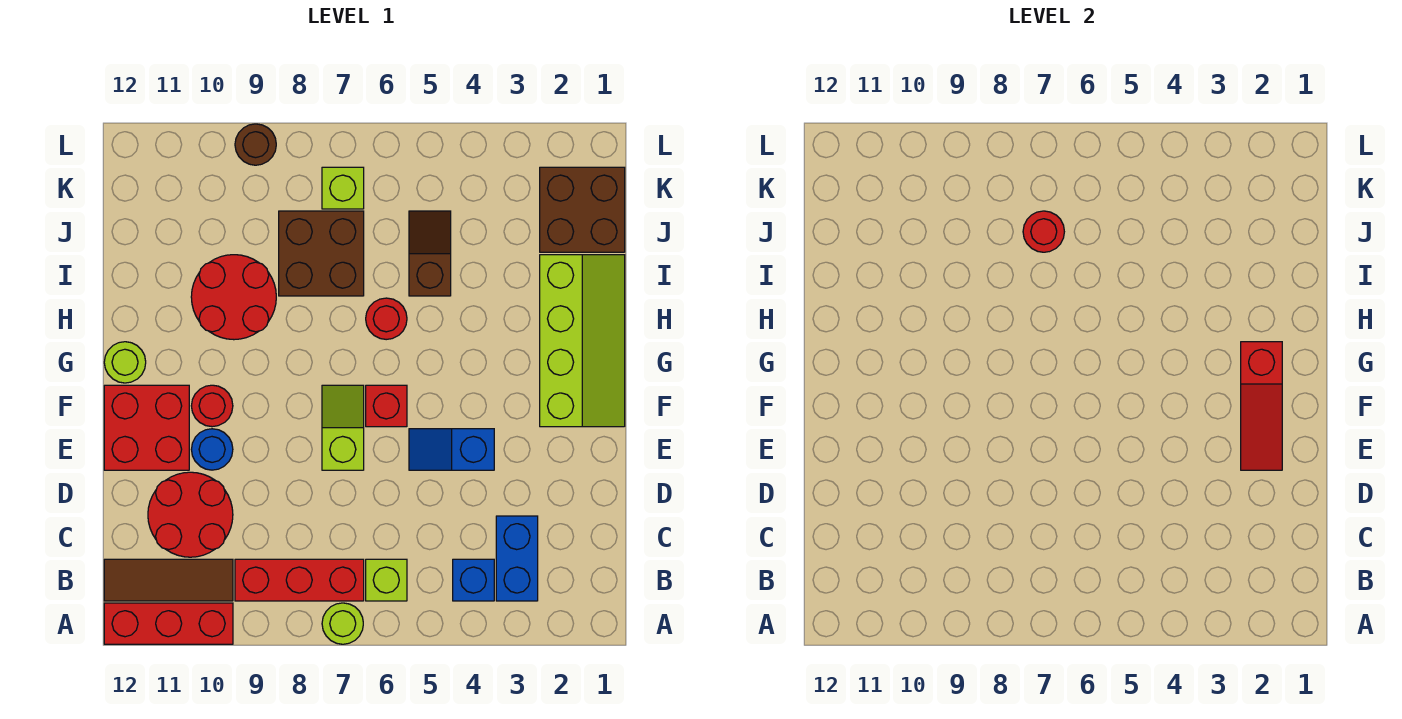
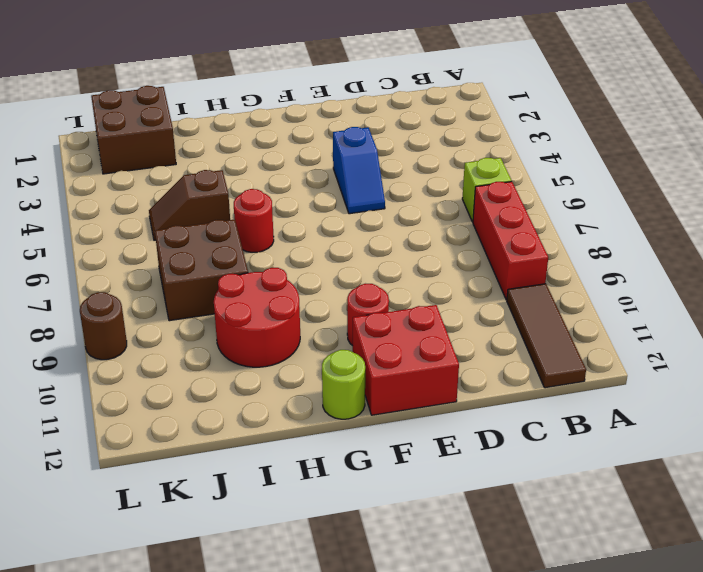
none -> lime round brick A7 level 1
none -> red brick A10:A12 level 1
none -> blue brick B3:C3 level 1

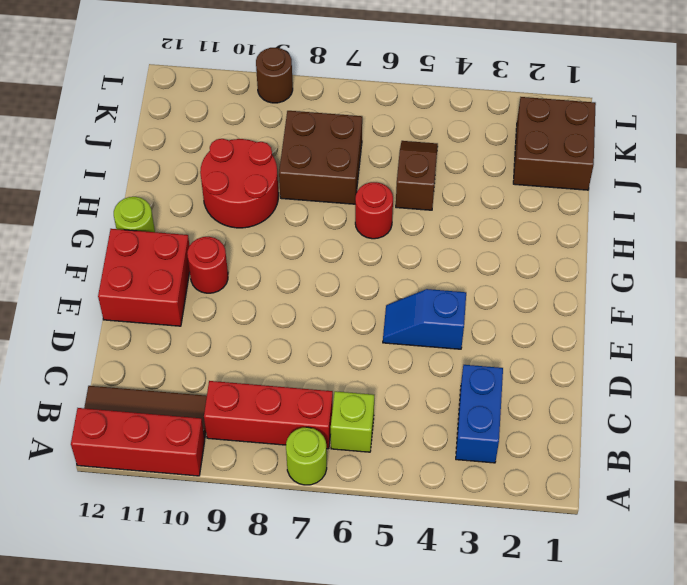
none -> blue brick B4 level 1
none -> red round brick C10:D11 level 1
none -> lime slope E7:F7 level 1 top E

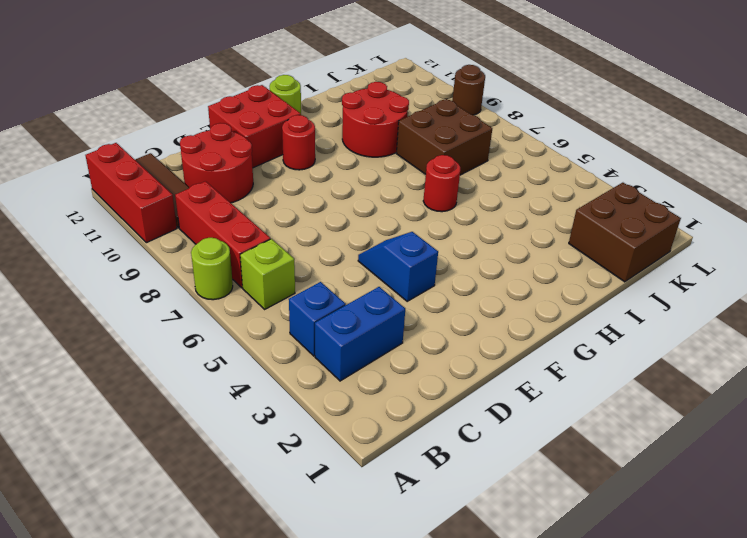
none -> lime slope E7:F7 level 1 top E
none -> blue round brick E10 level 1
none -> lime slope F1:I2 level 1 top 2

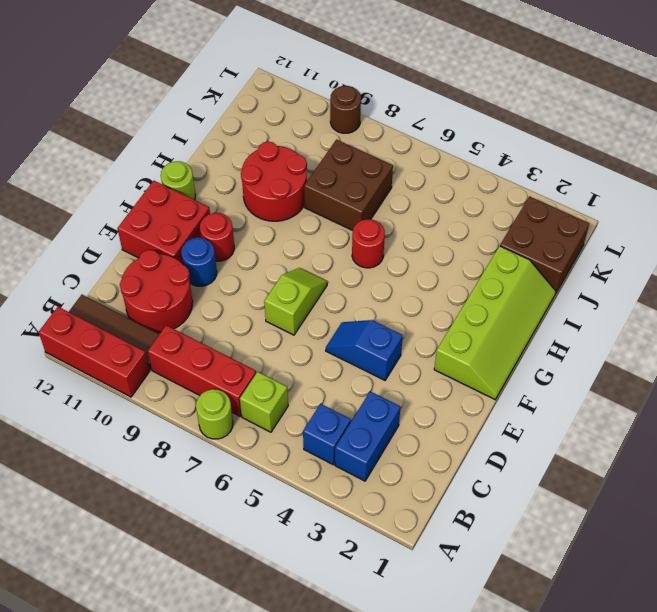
none -> red brick F6 level 1
none -> brown slope I5:J5 level 1 top I
none -> lime brick K7 level 1

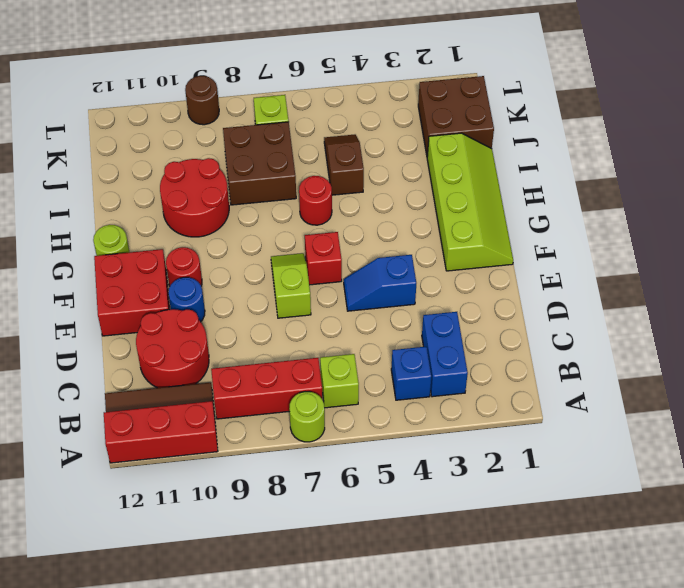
none -> red slope E2:G2 level 2 top G
none -> red round brick J7 level 2

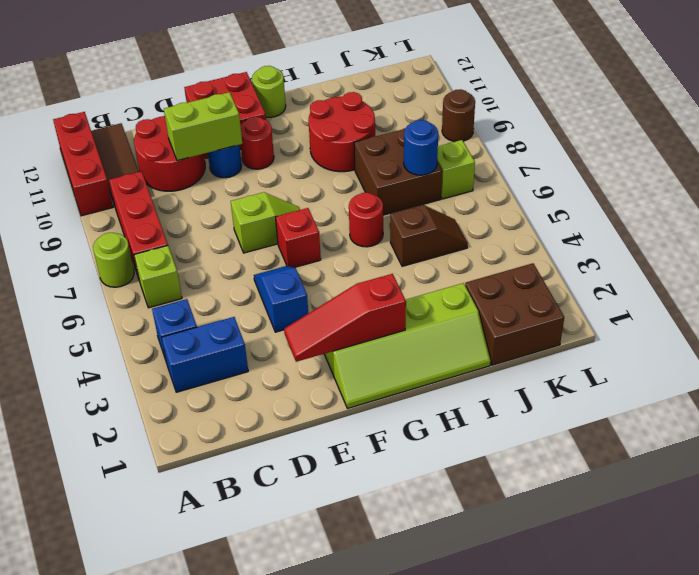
lime brick D10:E10 level 2 -> none
blue round brick J7 level 2 -> red round brick J7 level 2

